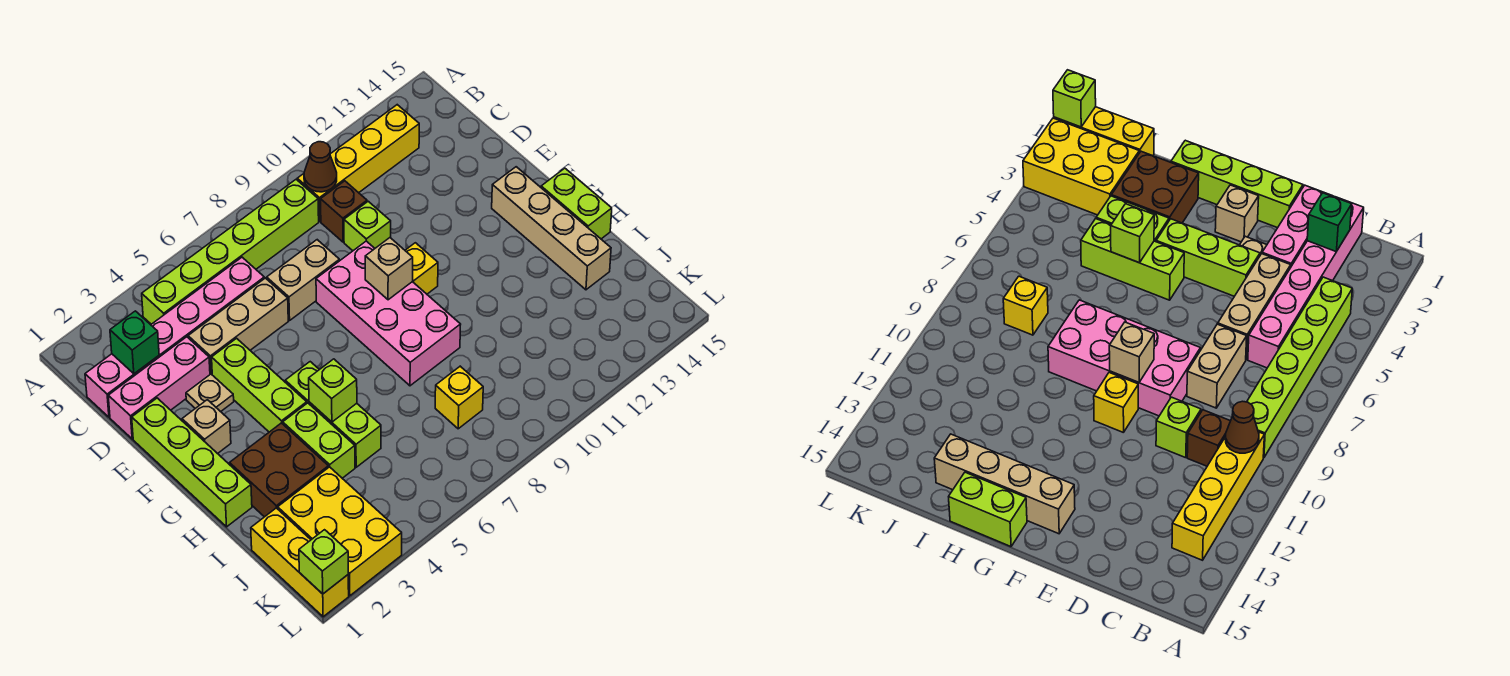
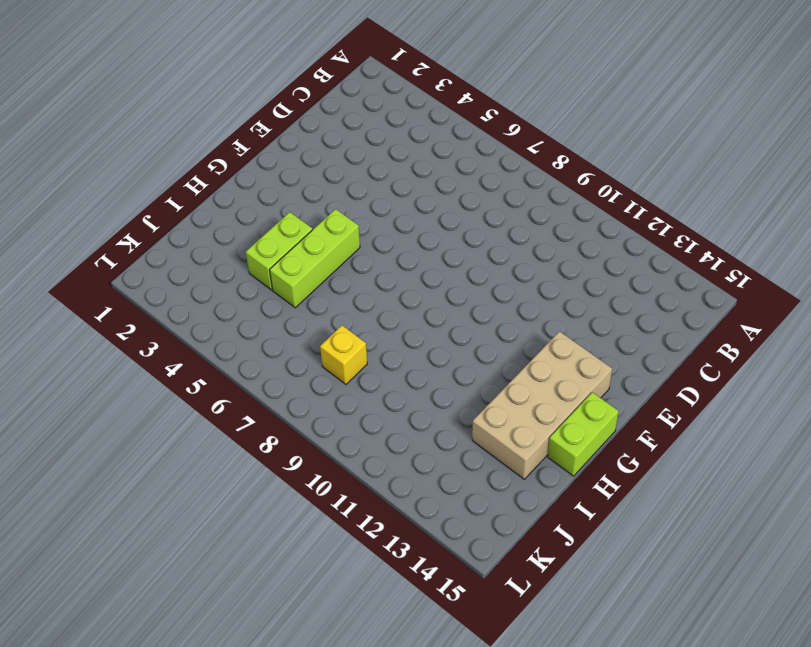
tan brick F13:I14 level 1 -> tan brick F14:I14 level 1
none -> lime brick B4:B9 level 1
none -> yellow brick B10:B13 level 1
none -> pink brick C1:C6 level 1

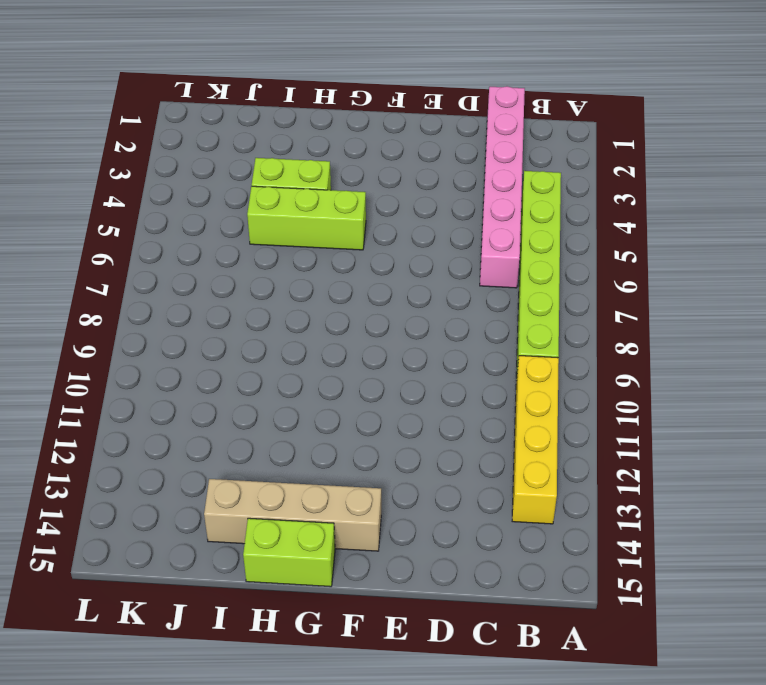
none -> brown brick C10 level 1
none -> pink brick D1:D3 level 1
none -> tan brick D4:D6 level 1

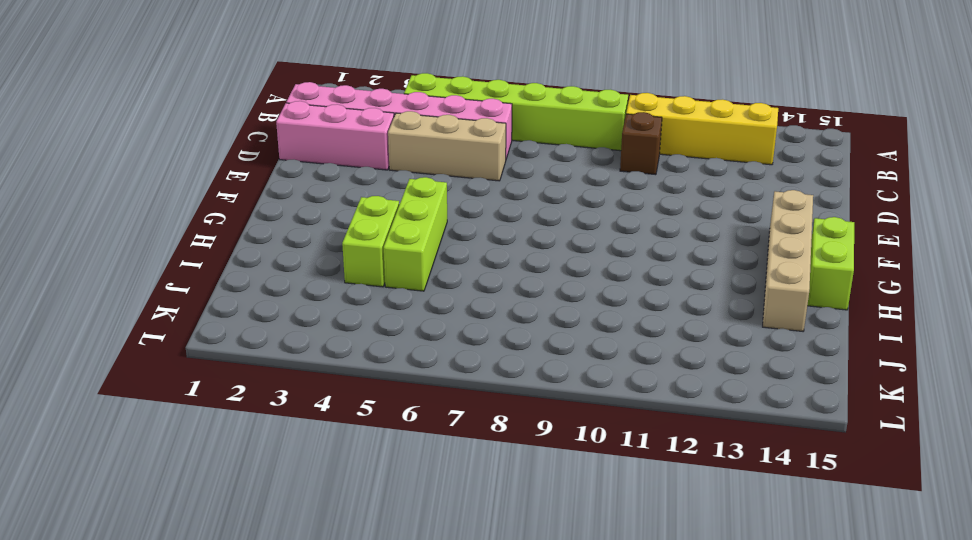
none -> tan brick D7:D8 level 1
none -> lime brick D10 level 1
none -> lime brick E1:H1 level 1

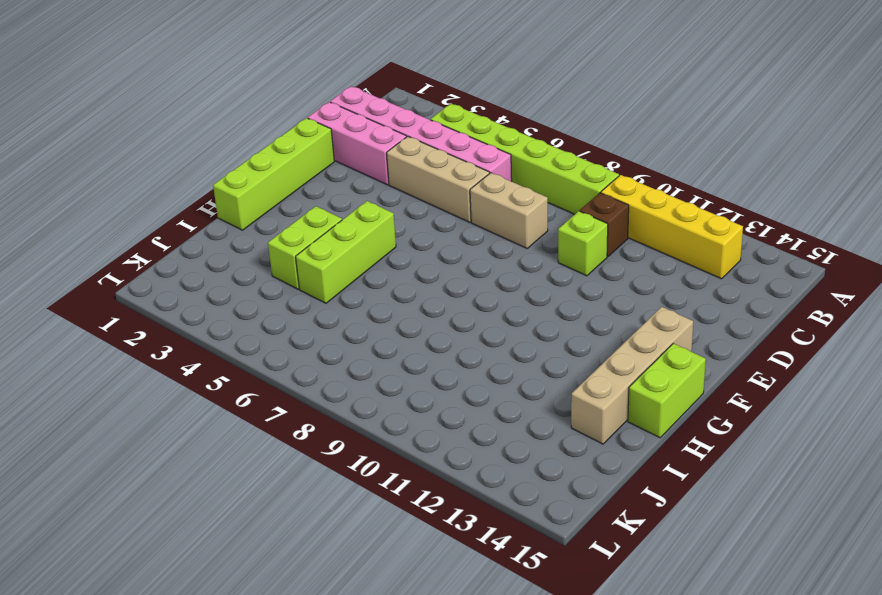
none -> tan plate E3 level 1
none -> lime brick E4:G4 level 1
none -> pink brick E8:H9 level 1

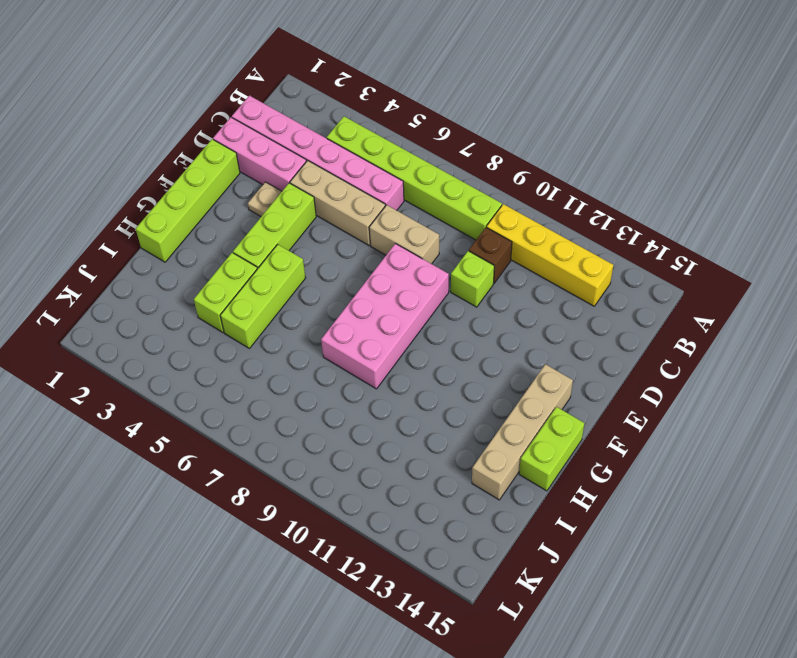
none -> tan brick F2 level 1
none -> yellow brick F10 level 1
none -> brown brick H2:I3 level 1

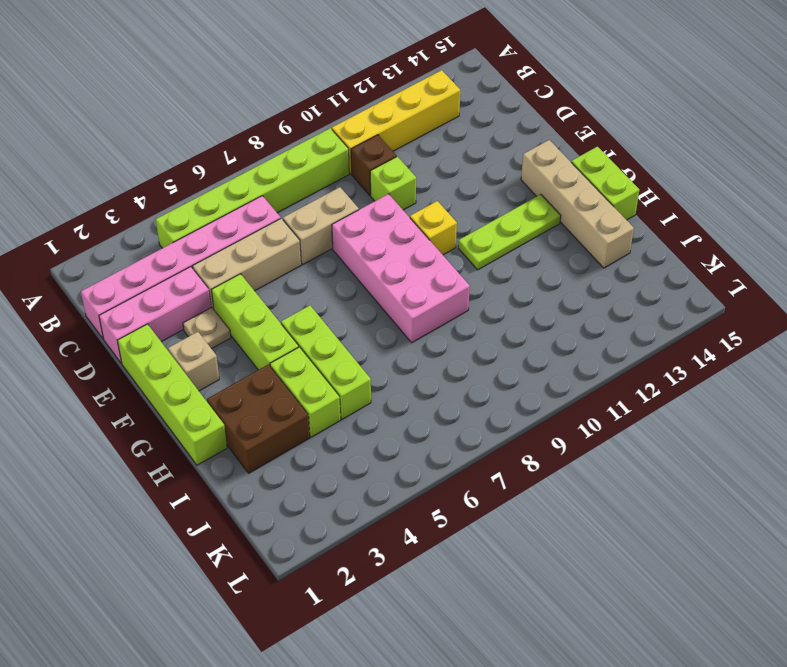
lime plate G11:G13 level 1 -> none
none -> yellow brick J1:L1 level 1
none -> yellow brick J2:L3 level 1
none -> yellow brick J8 level 1

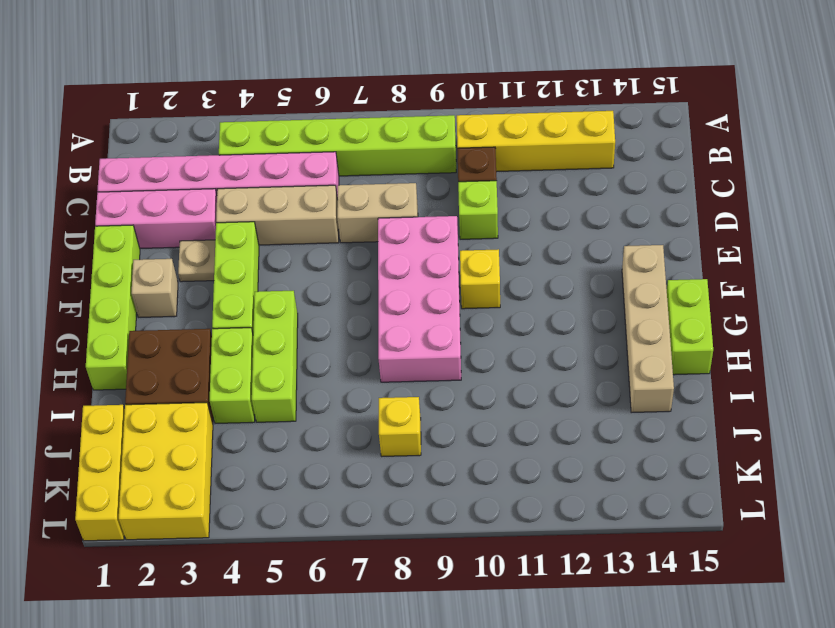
none -> brown cone B10 level 2
none -> green brick C2 level 2
none -> tan brick F9 level 2

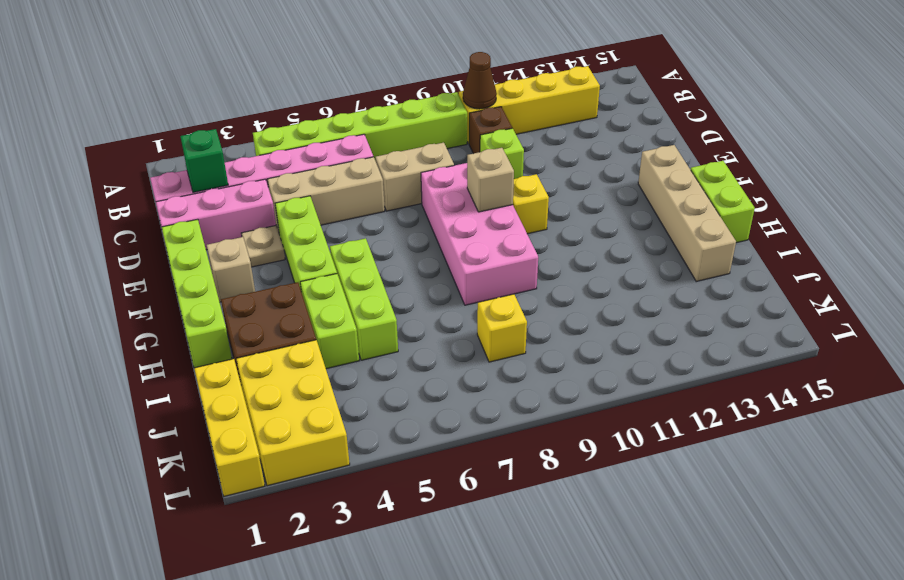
none -> lime brick H5 level 2
none -> lime brick L1 level 2

